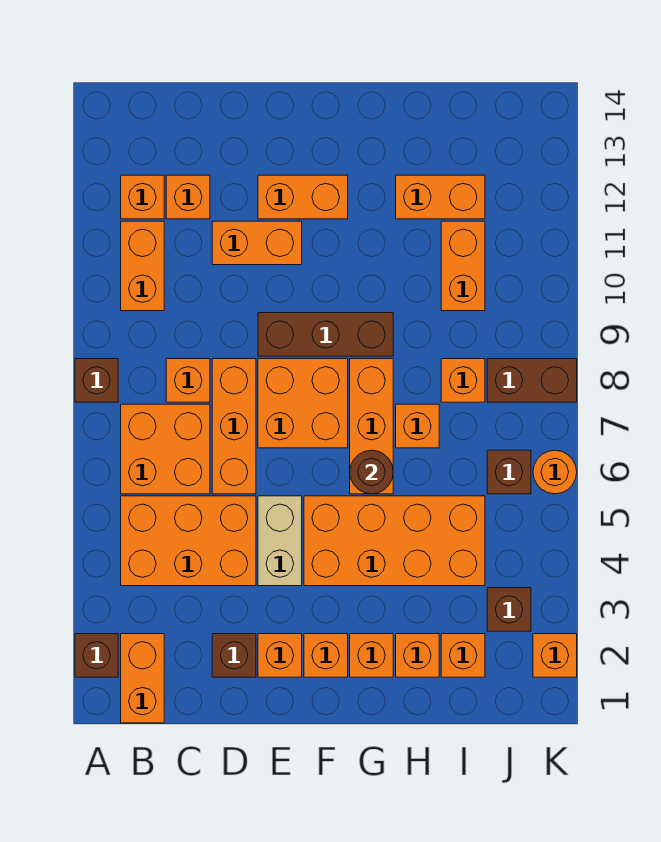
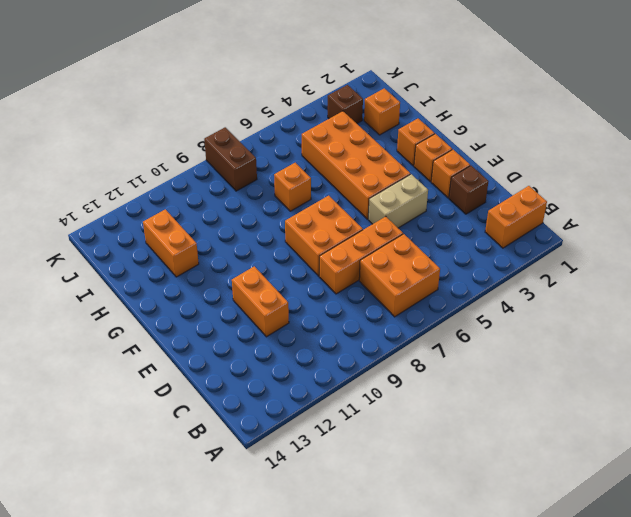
none -> brown brick A2 level 1
none -> brown brick A8 level 1
none -> orange brick B4:D5 level 1
none -> orange brick B10:B11 level 1

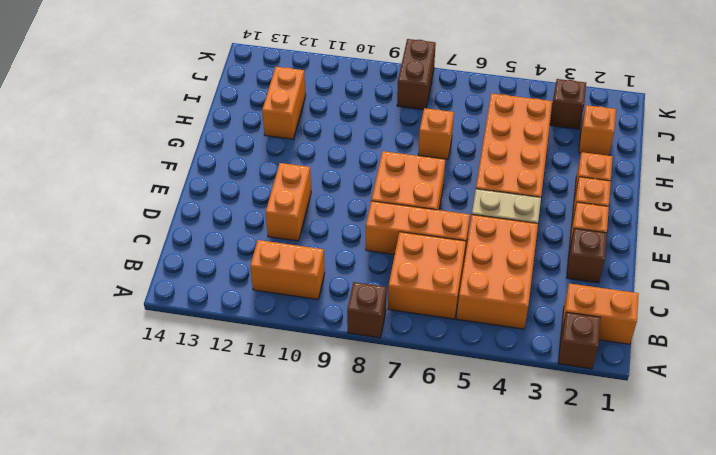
none -> orange brick B12 level 1
none -> orange brick C8 level 1
none -> orange brick C12 level 1
none -> brown brick E9:G9 level 1

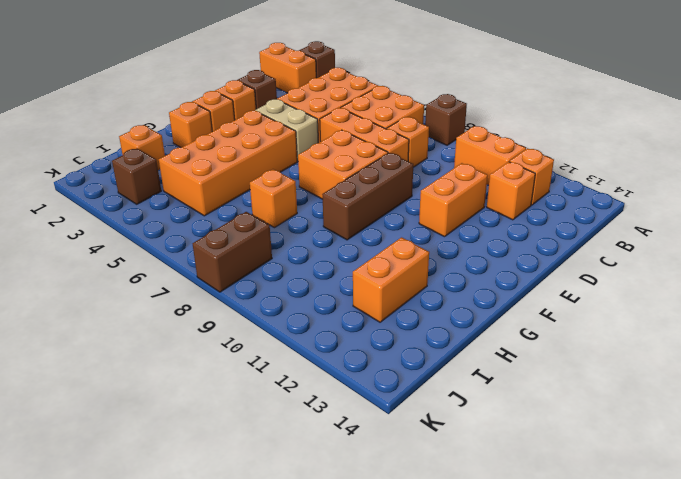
none -> orange brick E12:F12 level 1
none -> orange brick G6:G8 level 1
none -> orange brick H2 level 1
none -> orange brick I8 level 1

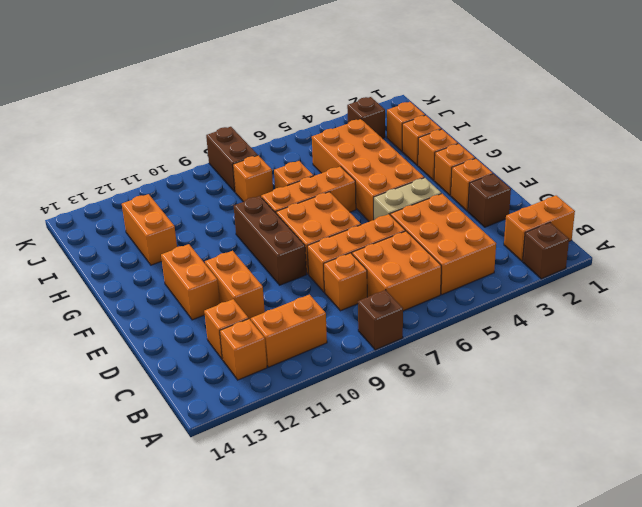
none -> orange brick I10:I11 level 1
none -> brown brick J6 level 1
none -> orange brick K2 level 1
none -> orange round brick K6 level 1

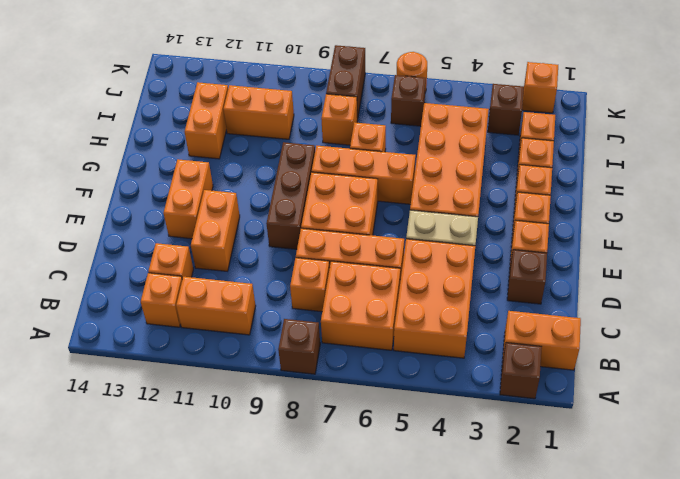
none -> brown round brick G6 level 2

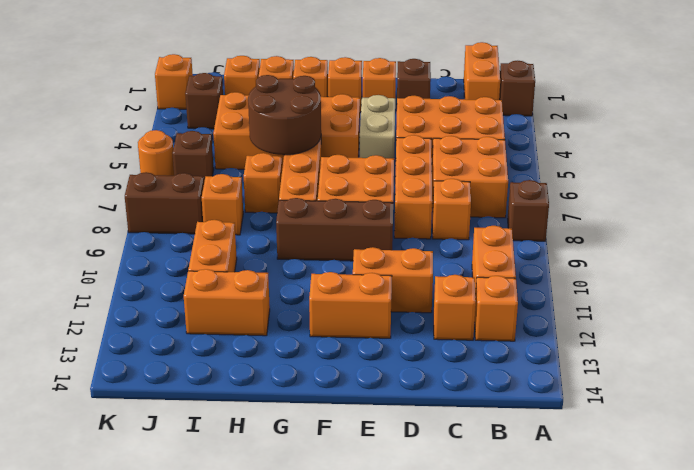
brown round brick G5:H6 level 2 -> brown round brick G6 level 2

